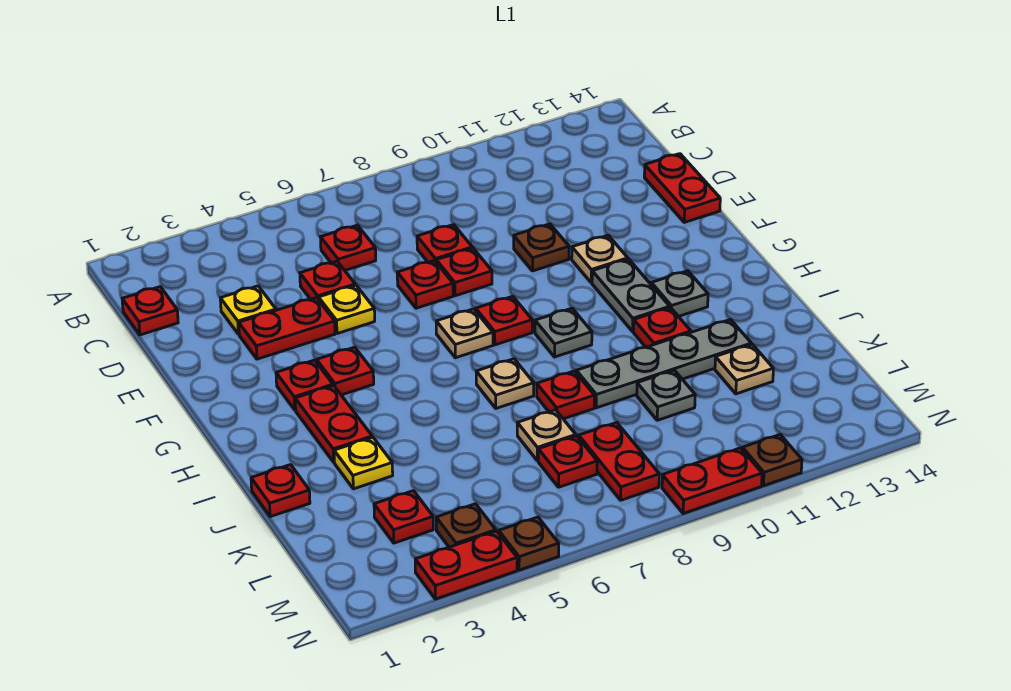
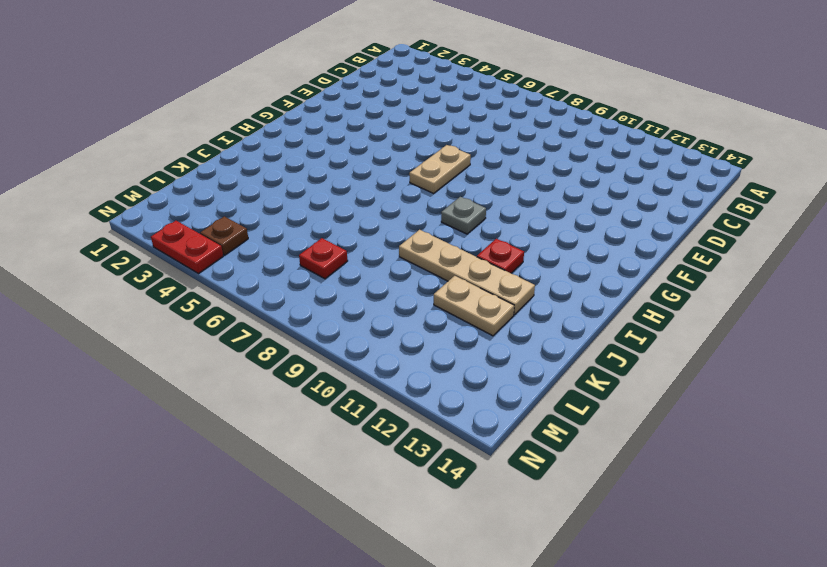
tan plate F7:G7 level 1 -> tan plate G7 level 1
tan plate J9:J12 level 1 -> grey plate J9:J12 level 1
tan plate K11:K12 level 1 -> tan plate K12 level 1
none -> red plate C1 level 1
none -> red plate C6 level 1
none -> yellow plate D3 level 1
none -> red plate D5 level 1

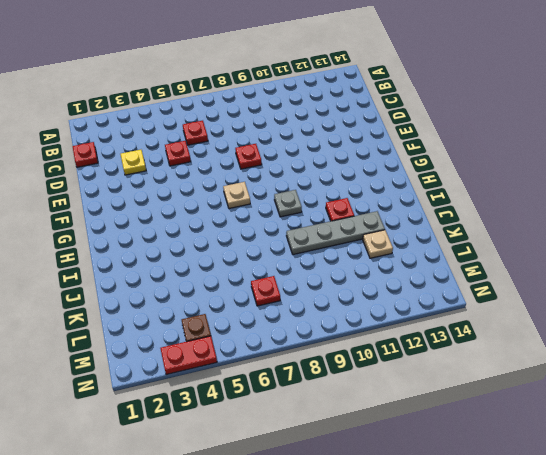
none -> red plate D8 level 1
none -> red plate D14:E14 level 1
none -> red plate E3:E4 level 1
none -> yellow plate E5 level 1

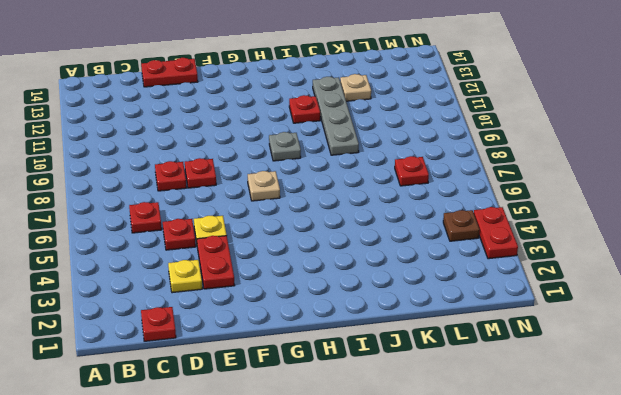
none -> red plate E7 level 1
none -> brown plate E10 level 1
none -> tan plate F11 level 1
none -> red plate G3 level 1

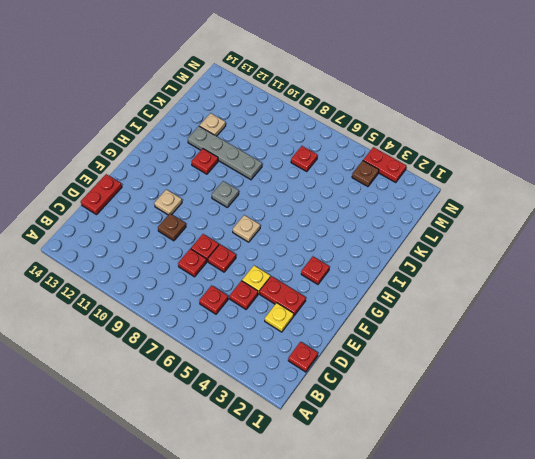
none -> red plate G4 level 1
none -> red plate G8 level 1
none -> grey plate G11:H11 level 1
none -> red plate H3:I3 level 1

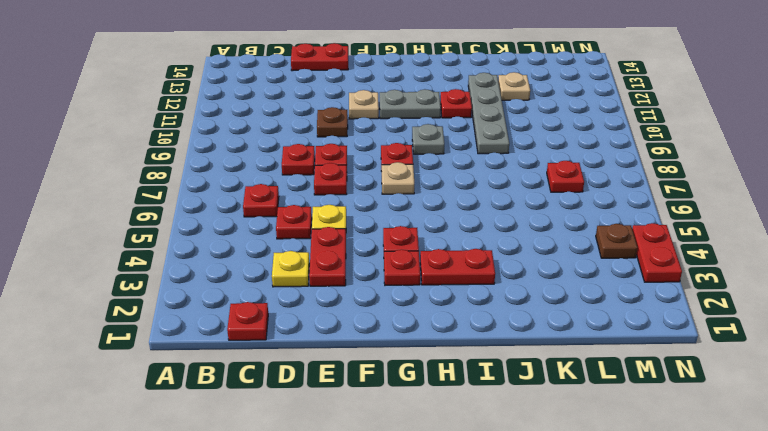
none -> grey plate H12 level 1
none -> tan plate I7 level 1
none -> red plate J1 level 1
none -> yellow plate J3 level 1

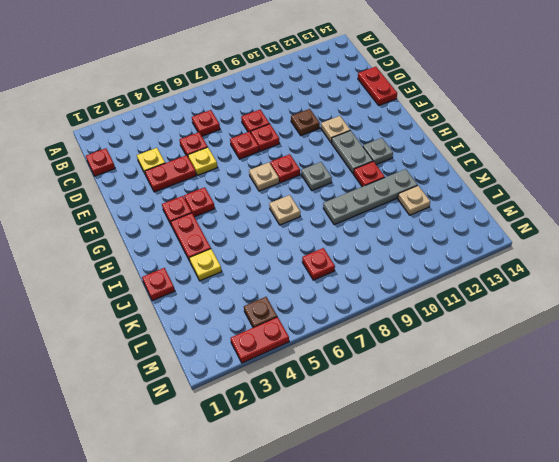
none -> red plate J8 level 1
none -> tan plate K7 level 1
none -> grey plate K10 level 1
none -> red plate L3 level 1

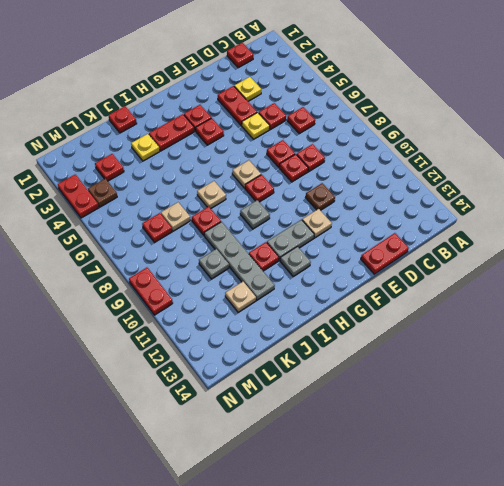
none -> red plate L8:M8 level 1
none -> brown plate N5 level 1
none -> brown plate N11 level 1

